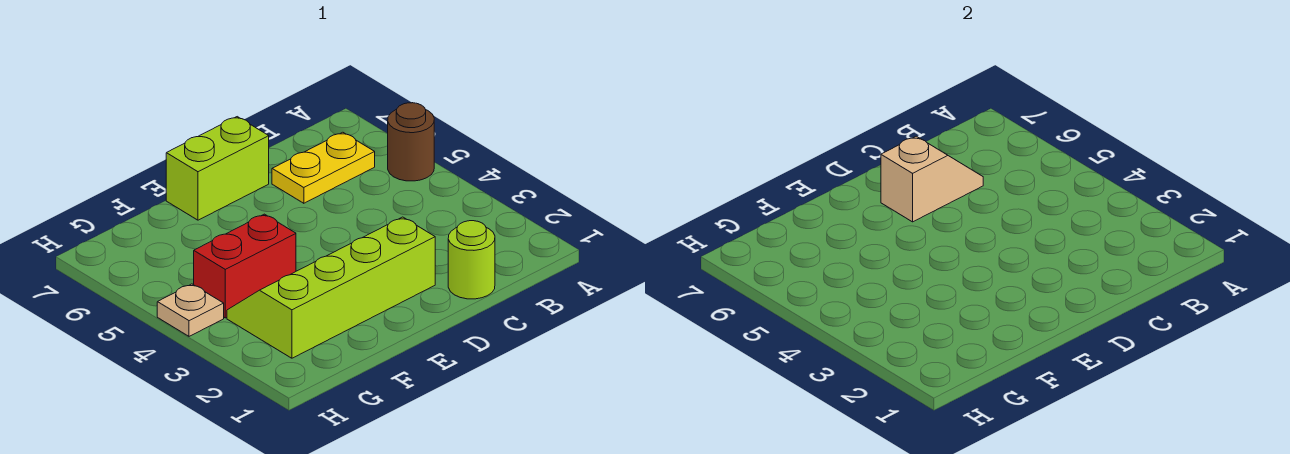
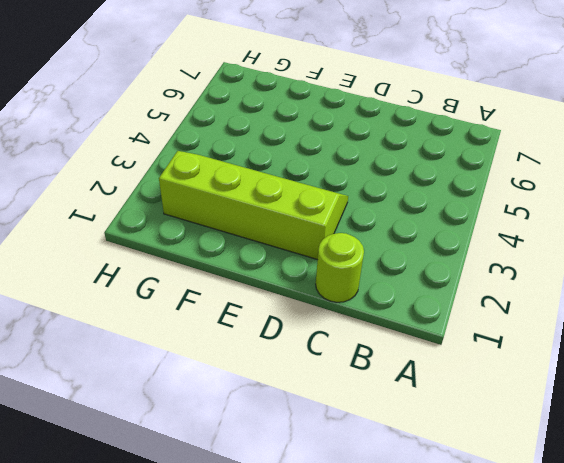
none -> brown round brick A5 level 1
none -> yellow plate B6:C6 level 1

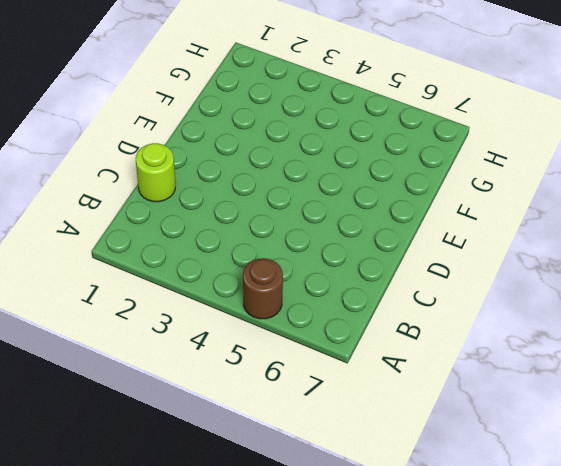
none -> yellow plate B6:C6 level 1
none -> lime slope D2:G3 level 1 top 2

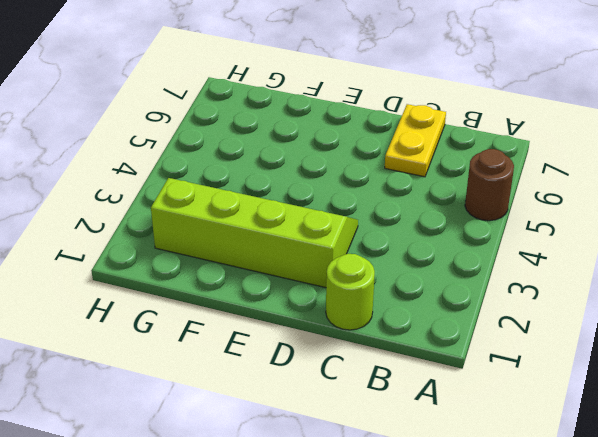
yellow plate C6:C7 level 1 -> yellow plate B6:C6 level 1
none -> lime brick D7:E7 level 1
none -> red brick F4:G4 level 1

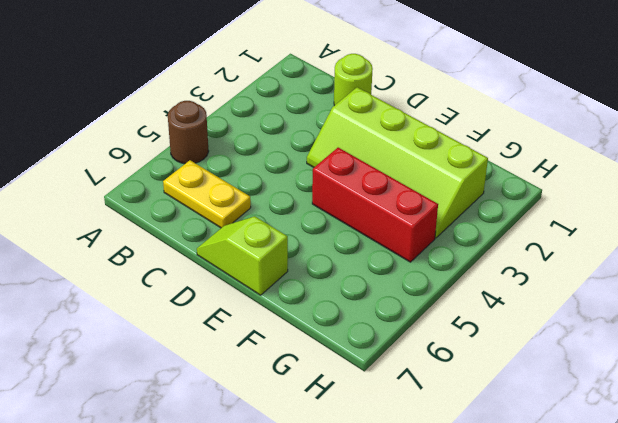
lime slope D7:E7 level 1 top E -> lime brick D7:E7 level 1
red brick E4:G4 level 1 -> red brick F4:G4 level 1
none -> tan plate H4 level 1
none -> tan slope C6:D6 level 2 top D

